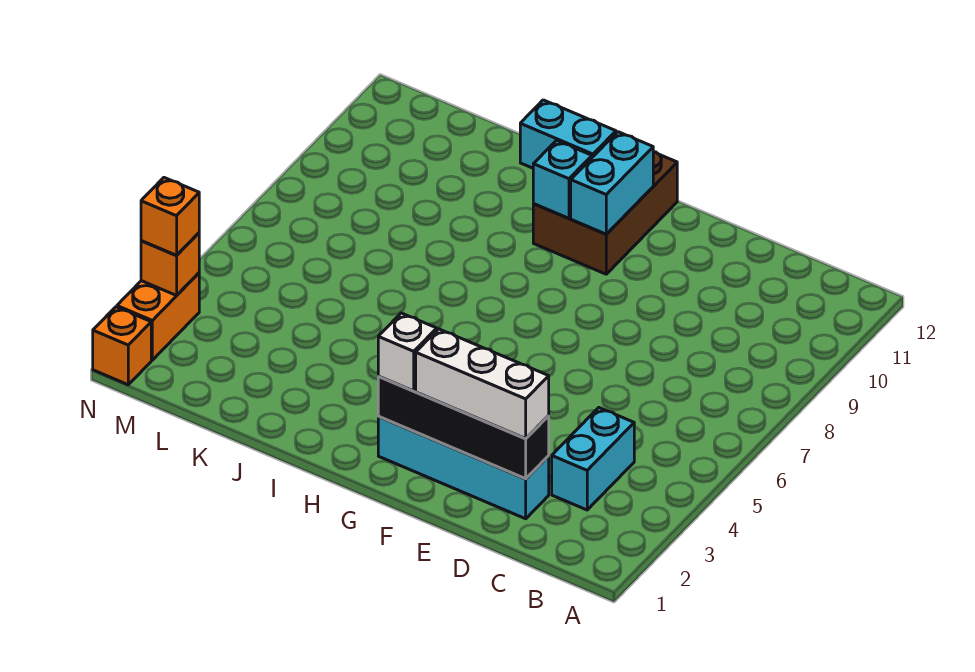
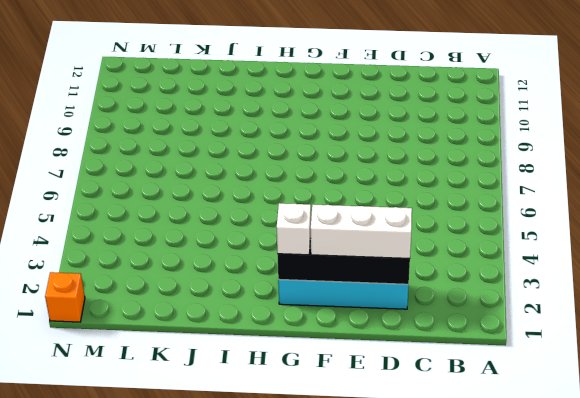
none -> cyan brick C3:C4 level 1
none -> brown brick G10:H12 level 1
none -> orange brick N2:N3 level 1

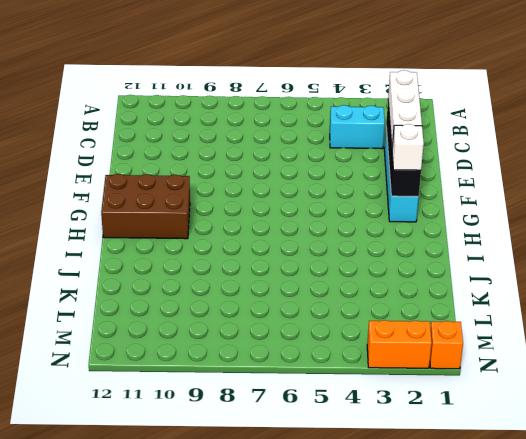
none -> cyan brick G10:G11 level 2
none -> cyan brick H10 level 2
none -> cyan brick H11:I11 level 2

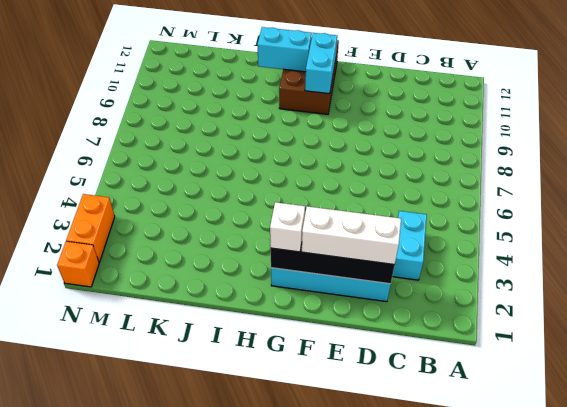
none -> cyan brick H10 level 2
none -> orange brick N3 level 2
none -> orange brick N3 level 3

